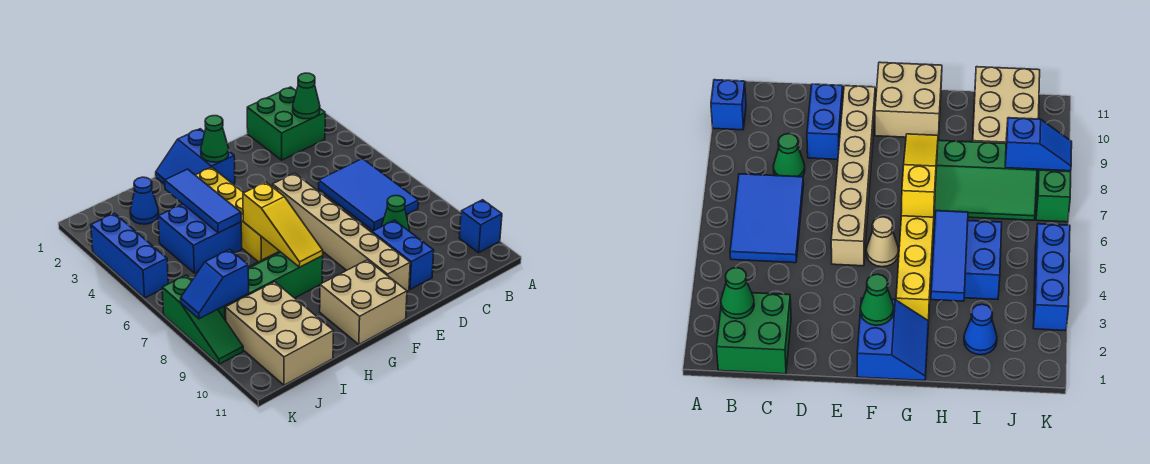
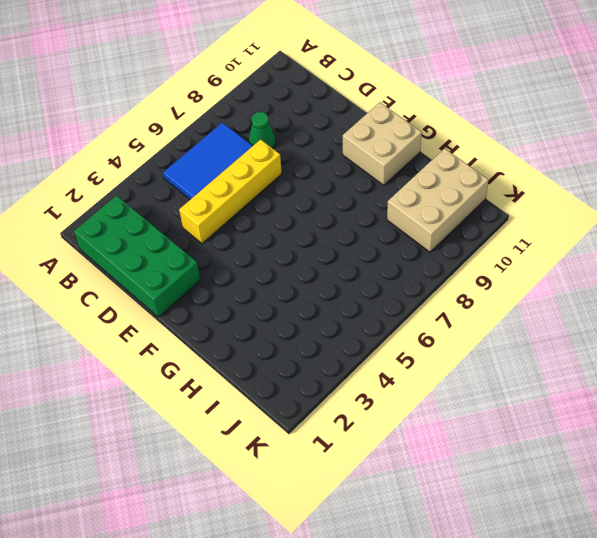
green brick B1:E2 level 1 -> green brick B1:C2 level 1
yellow brick D4:D7 level 1 -> yellow brick G3:G6 level 1
none -> blue brick A10 level 1
none -> blue brick D9:D10 level 1
none -> tan brick E5:E10 level 1

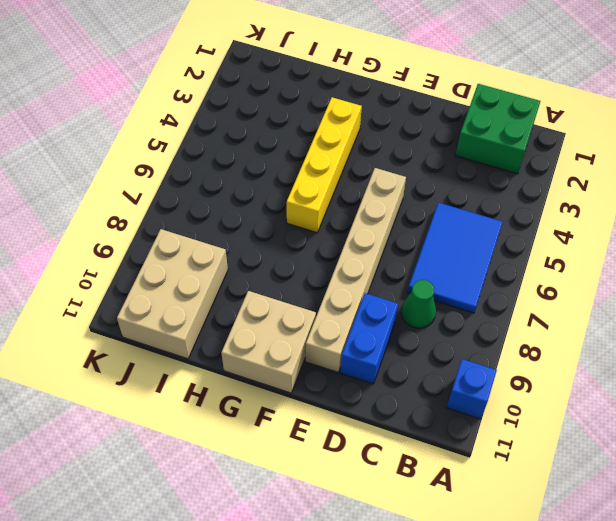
none -> blue slope F1:G2 level 1 top F
none -> tan cone F5 level 1
none -> green slope G7:J8 level 1 top 8

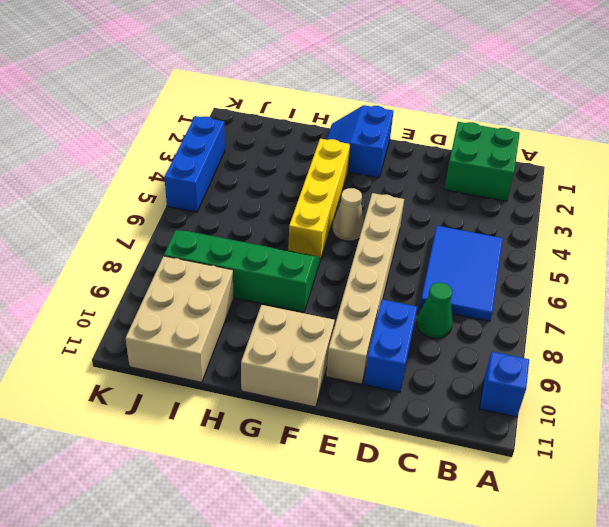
none -> blue brick H4:I5 level 1
none -> blue cone I2 level 1
none -> green slope K7:K9 level 1 top 7

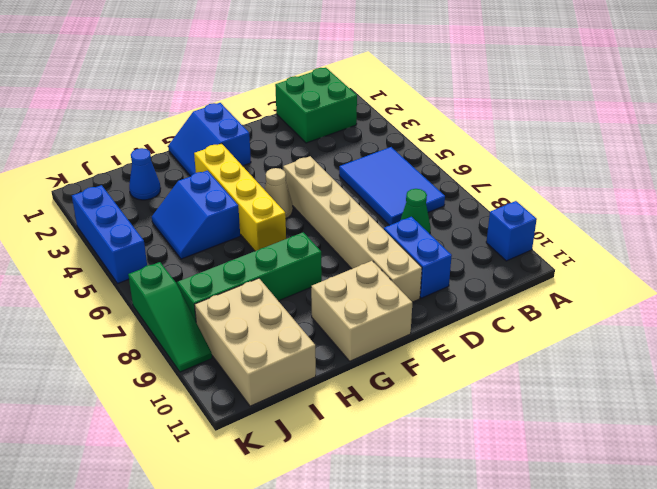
blue slope H4:I5 level 1 top H -> blue brick H4:I5 level 1
none -> green cone B2 level 2
none -> green cone F2 level 2
none -> yellow slope G6:G8 level 2 top 6

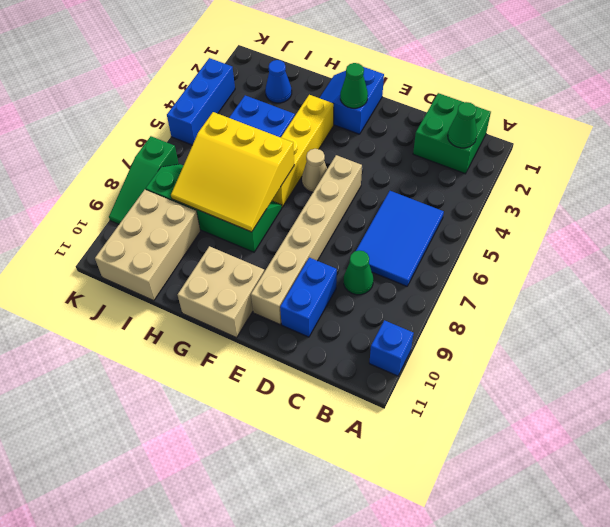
yellow slope G6:I8 level 2 top 6 -> yellow slope G6:G8 level 2 top 6
none -> blue tile H3:H5 level 2
none -> blue slope J8:K8 level 2 top J

